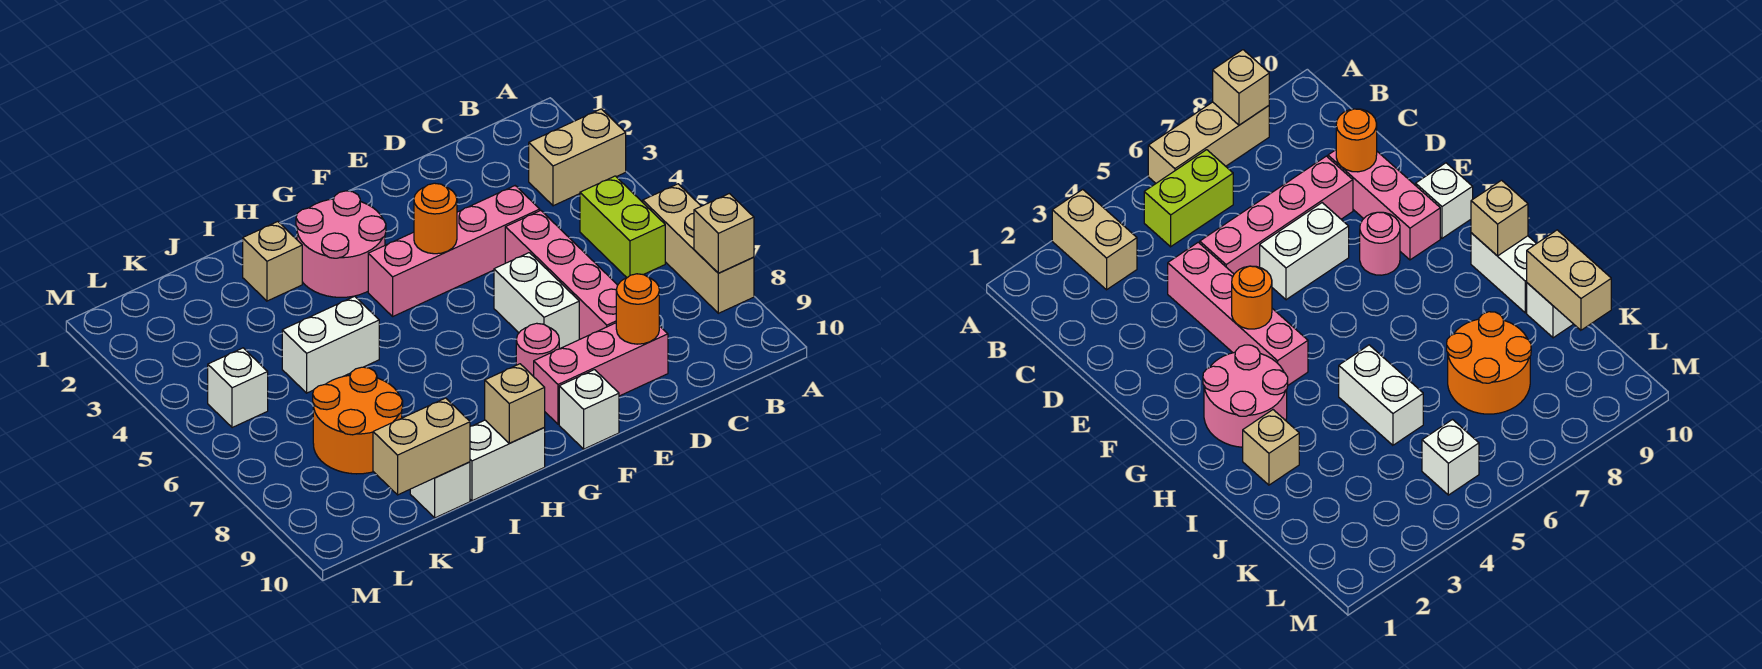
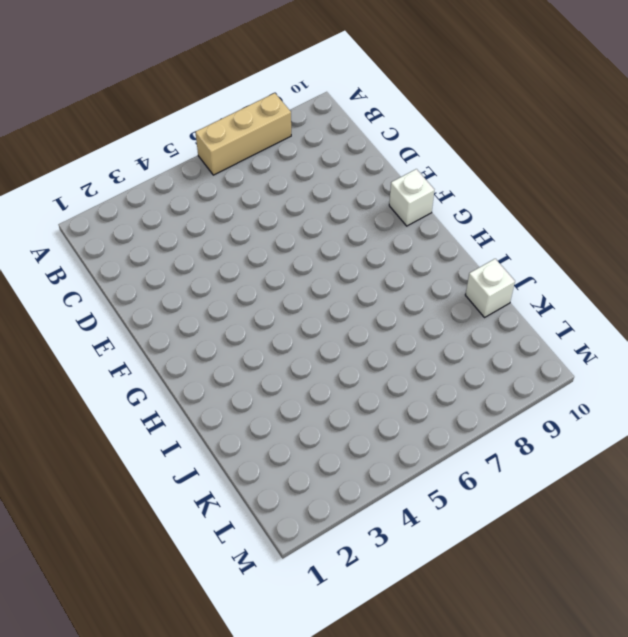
none -> tan brick A3:B3 level 1
none -> lime brick B5:B6 level 1
none -> pink brick D4:G4 level 1

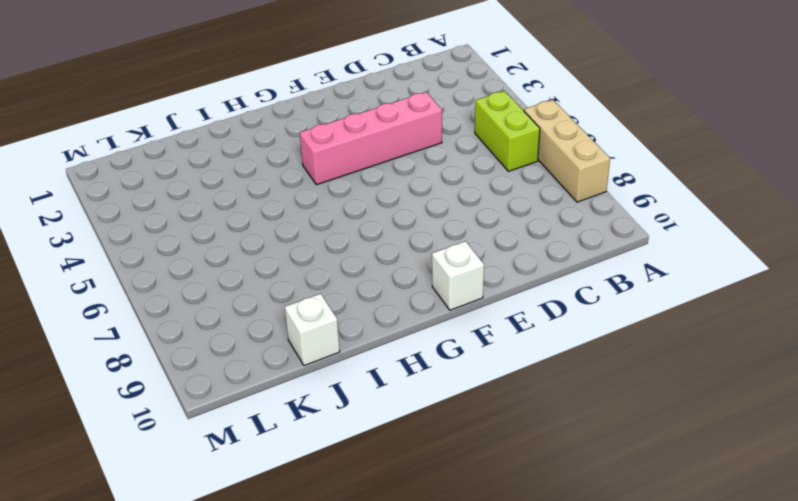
none -> tan brick A3:B3 level 1
none -> pink brick D5:D8 level 1
none -> pink brick D9:F9 level 1

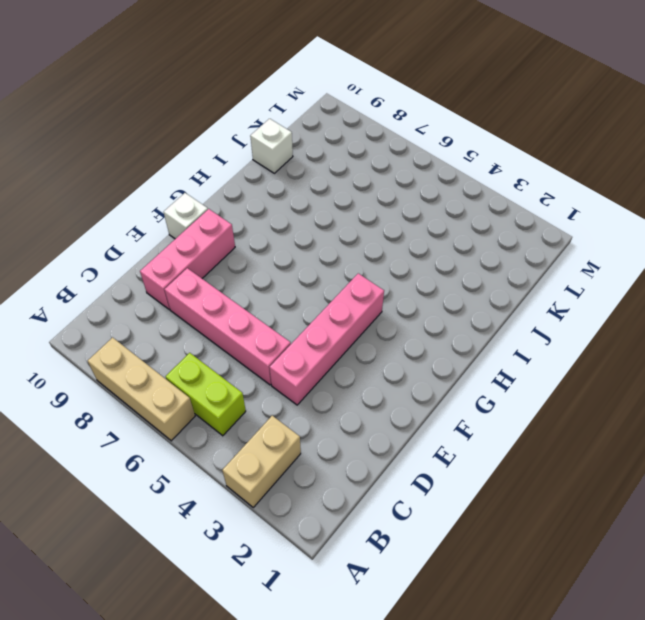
none -> white brick E6:E7 level 1
none -> pink round brick F8 level 1
none -> pink round brick G2:H3 level 1

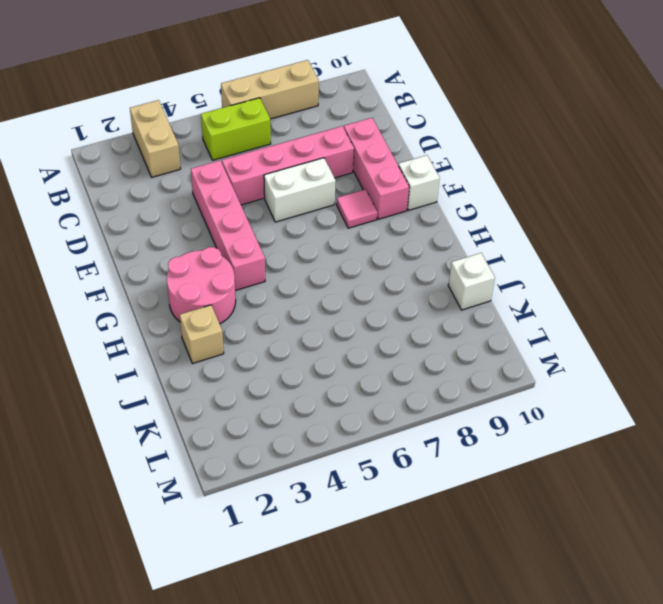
pink tile F8 level 1 -> pink round brick F8 level 1
none -> white brick H10:I10 level 1
none -> white brick I5:J5 level 1
none -> orange round brick J7:K8 level 1

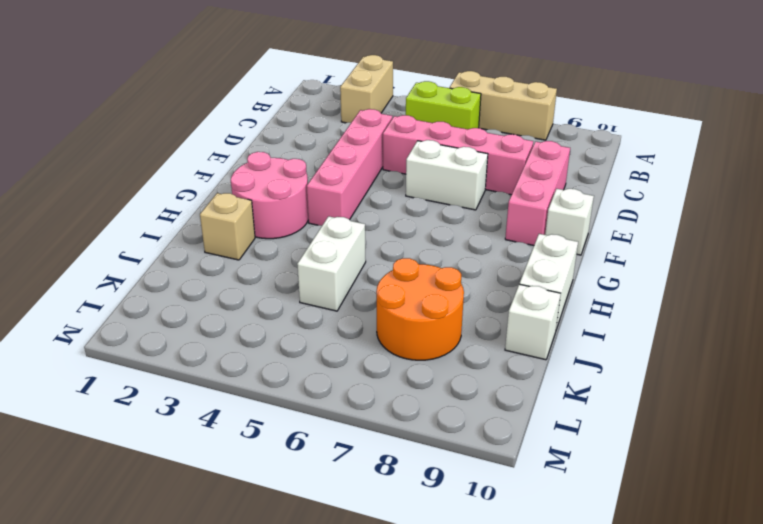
none -> pink round brick F8 level 1
none -> white brick L5 level 1
none -> tan brick A8 level 2

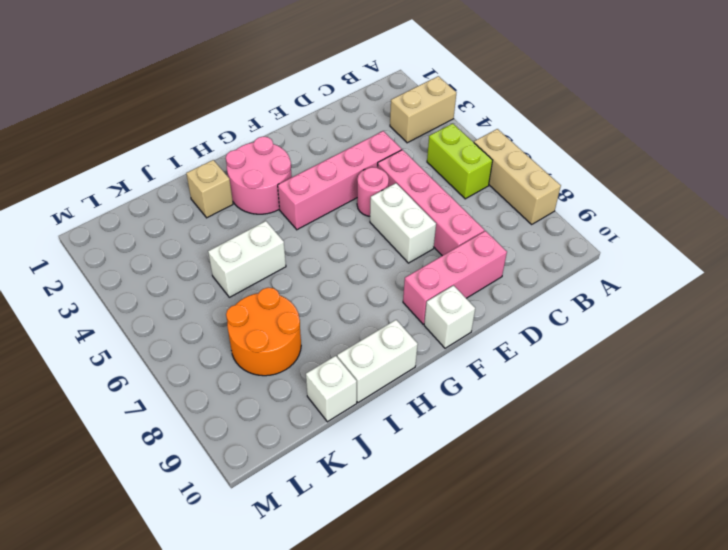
pink round brick E5 level 1 -> pink round brick F8 level 1
none -> white brick L5 level 1
none -> tan brick A8 level 2
none -> orange round brick D9 level 2

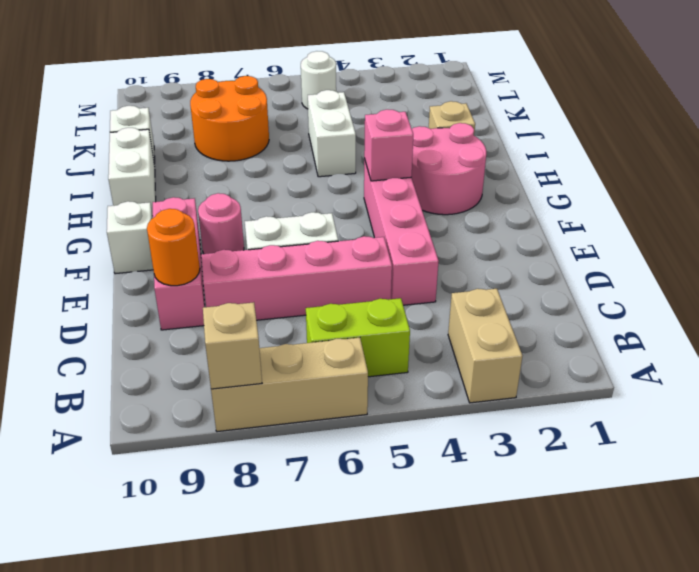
pink brick G4 level 2 -> none
white round brick L5 level 1 -> white brick L5 level 1
none -> orange round brick F4 level 2
none -> tan brick H10 level 2
none -> tan brick J10:K10 level 2

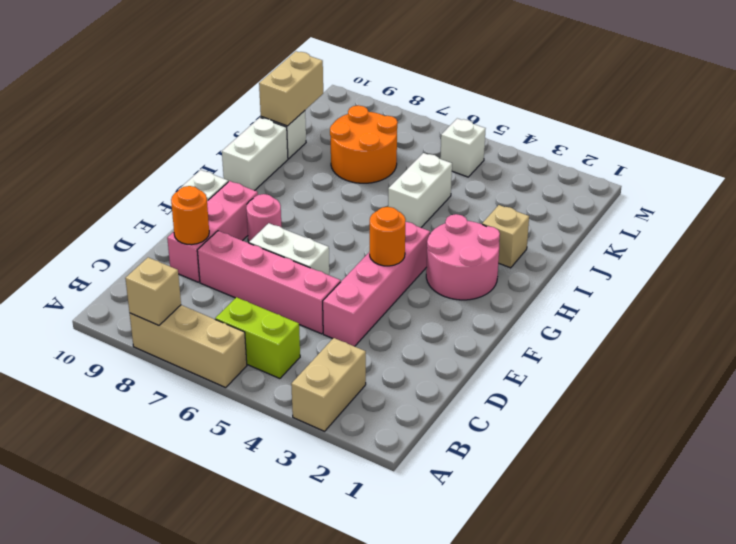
none -> tan brick H10 level 2

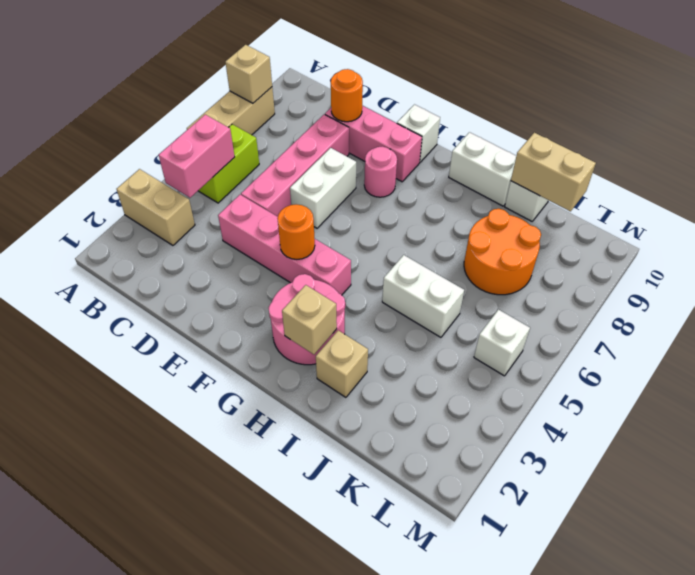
pink brick B4:B5 level 2 -> none
tan brick H2 level 2 -> tan brick H10 level 2

